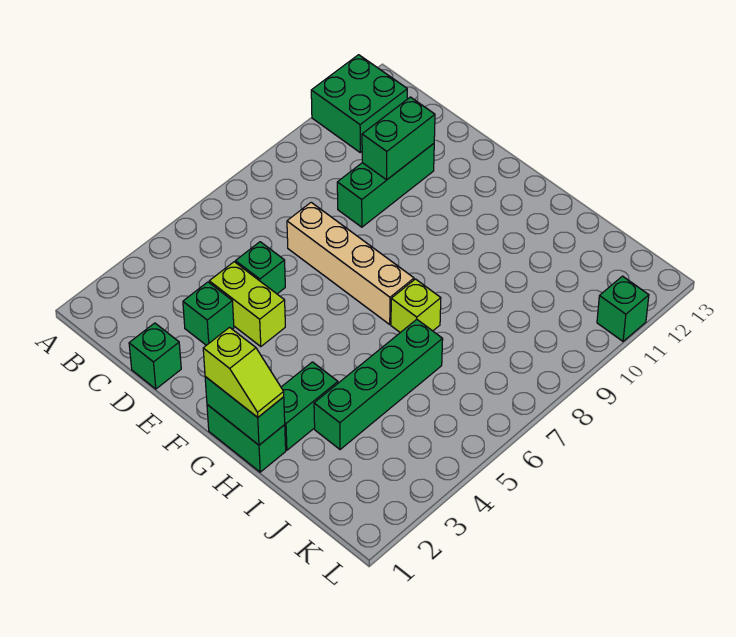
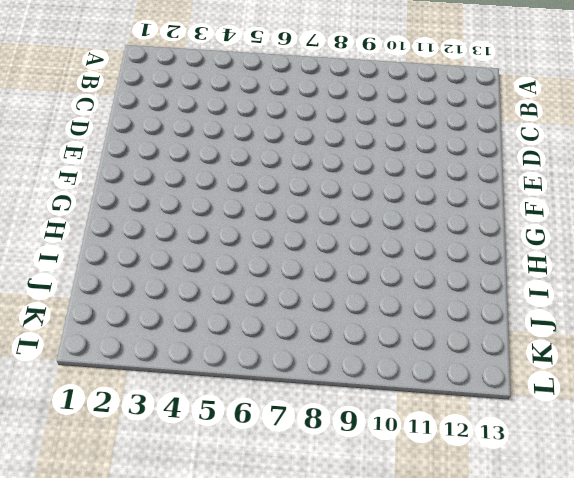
none -> green brick A11:B12 level 1
none -> green brick D1 level 1
none -> green brick D3 level 1

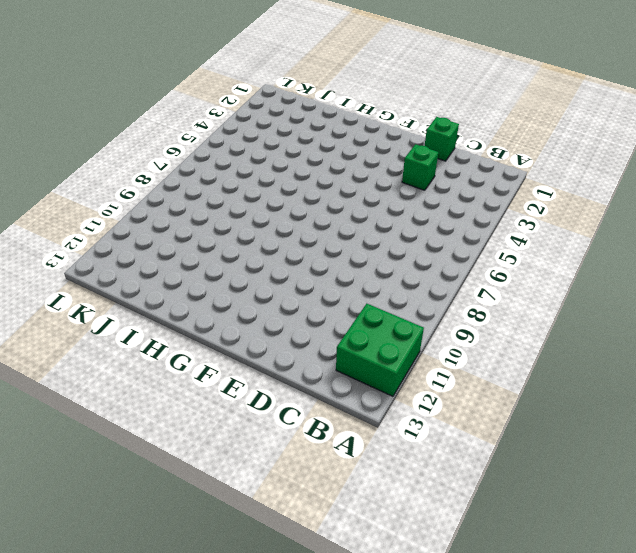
none -> lime brick D4:E4 level 1
none -> green brick D5 level 1
none -> tan brick D7:G7 level 1

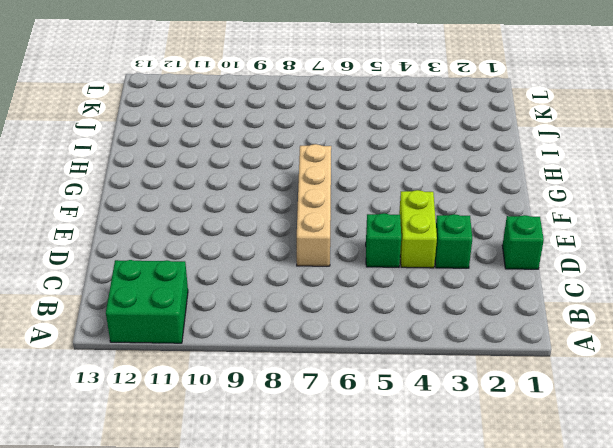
none -> green brick D9:D11 level 1
none -> green brick G1:H1 level 1
none -> green brick H2:H3 level 1

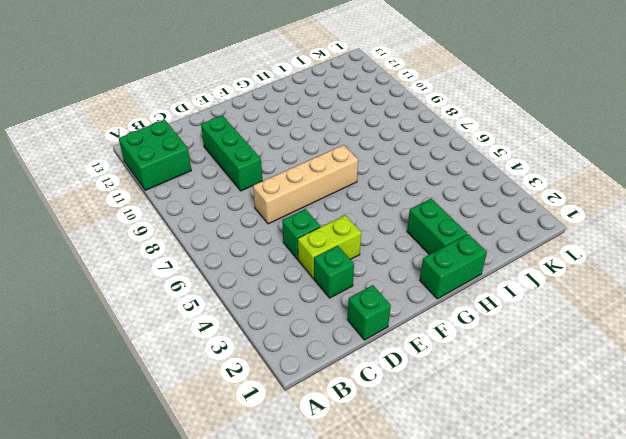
none -> lime brick H7 level 1
none -> green brick I3:I6 level 1
none -> green brick L11 level 1

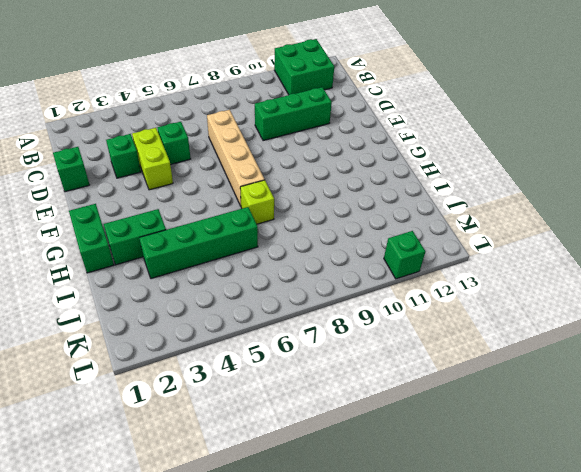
none -> green brick D10:D11 level 2
none -> green brick G1:H1 level 2
none -> lime slope G1:H1 level 3 top G

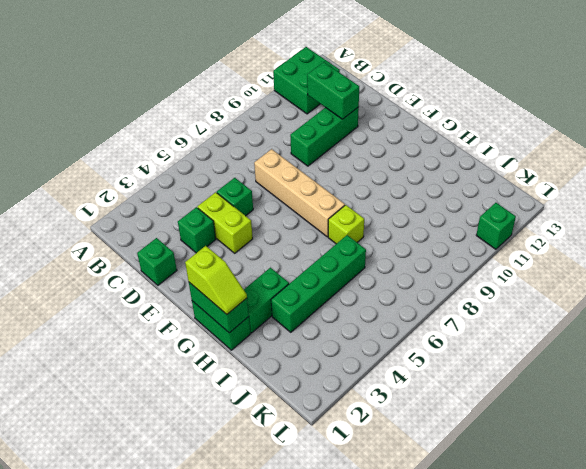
green brick C11:D11 level 2 -> green brick D10:D11 level 2

